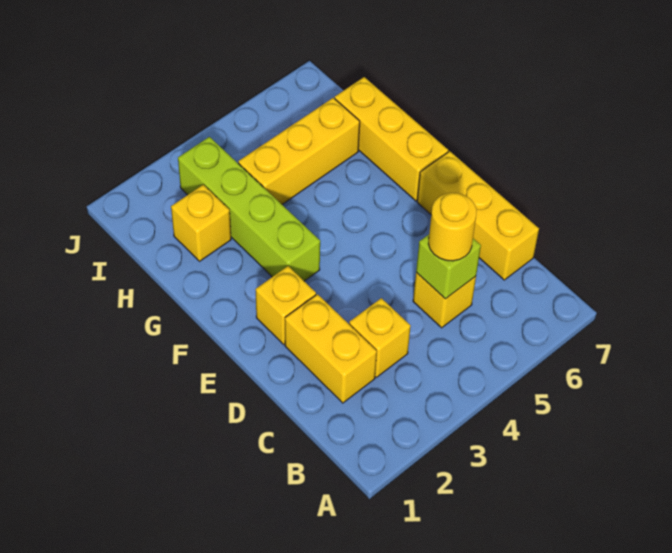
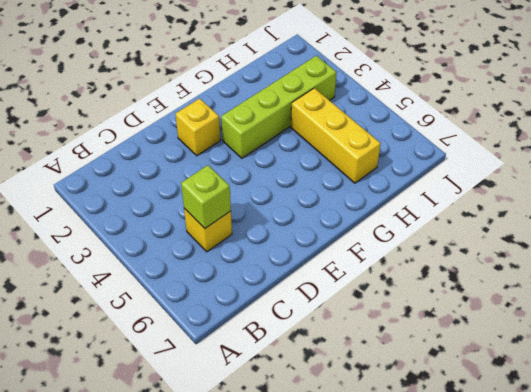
none -> yellow brick C2:D2 level 1
none -> yellow brick C3 level 1

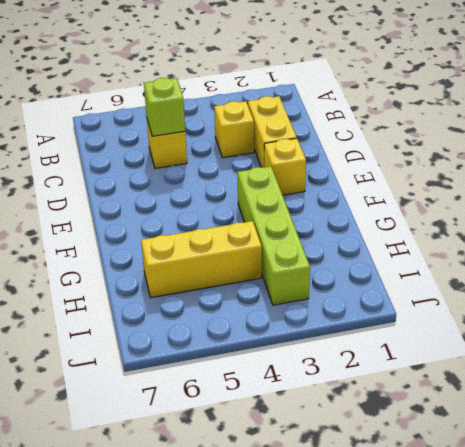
none -> yellow brick C7:E7 level 1
none -> yellow brick F7:H7 level 1

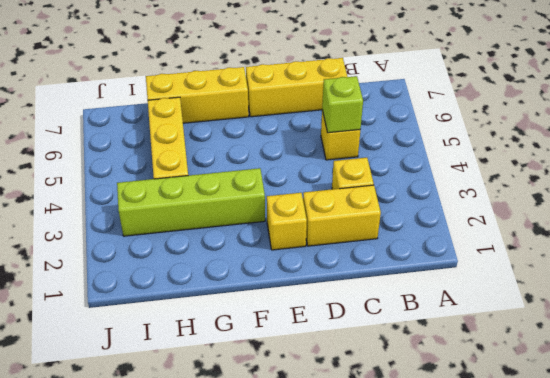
none -> yellow brick H2 level 1
none -> yellow round brick C5 level 3

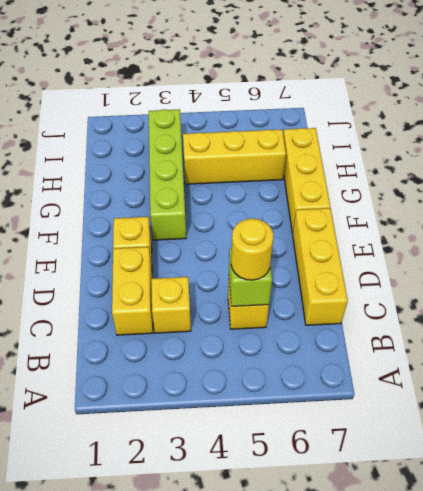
none -> yellow brick H2 level 1

